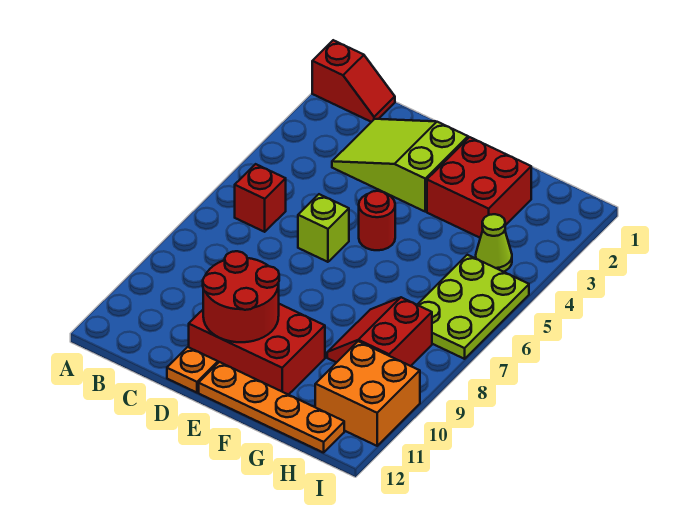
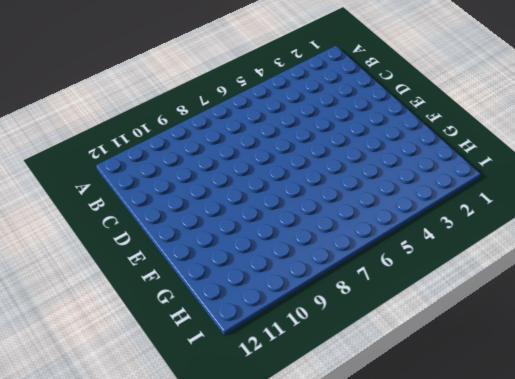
none -> red slope A1:B1 level 1 top A
none -> red brick B6 level 1
none -> lime slope C2:E3 level 1 top E

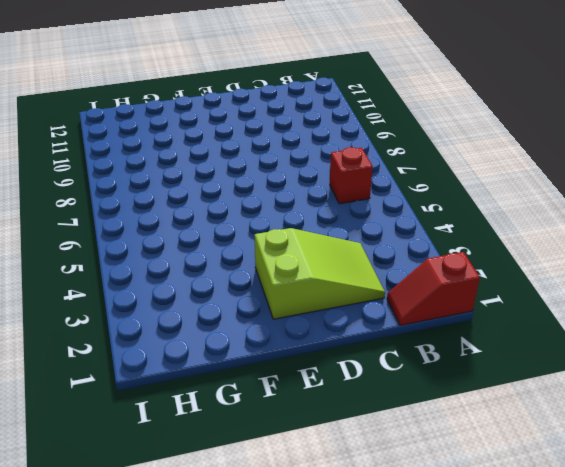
none -> lime brick D6 level 1
none -> red brick D10:F11 level 1
none -> orange plate D12 level 1

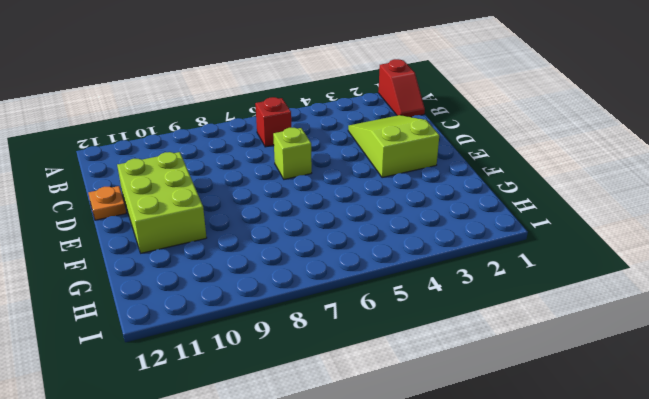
lime brick D10:F11 level 1 -> red brick D10:F11 level 1
none -> red round brick E5 level 1
none -> orange plate E12:H12 level 1
none -> red brick F2:G3 level 1

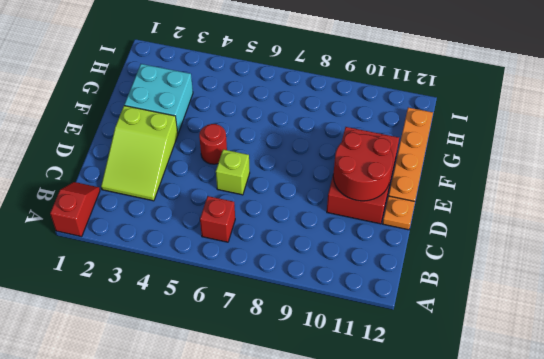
cyan brick F2:G3 level 1 -> red brick F2:G3 level 1
none -> red slope G8:H9 level 1 top H
none -> lime cone H4 level 1
none -> lime plate H5:I7 level 1

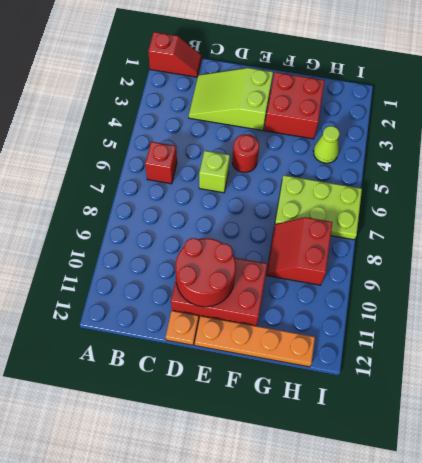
lime plate G6:I7 level 1 -> lime plate H5:I7 level 1
none -> orange brick H10:I11 level 1

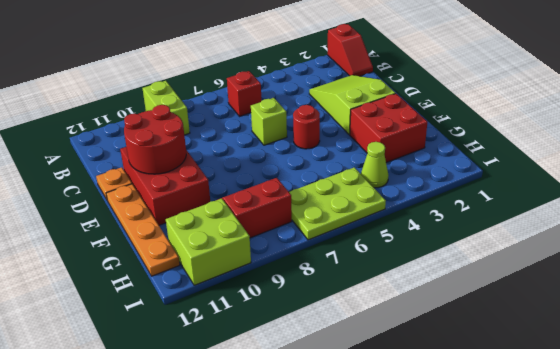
lime brick A9:B9 level 1 -> none
lime brick H10:I11 level 1 -> orange brick H10:I11 level 1

